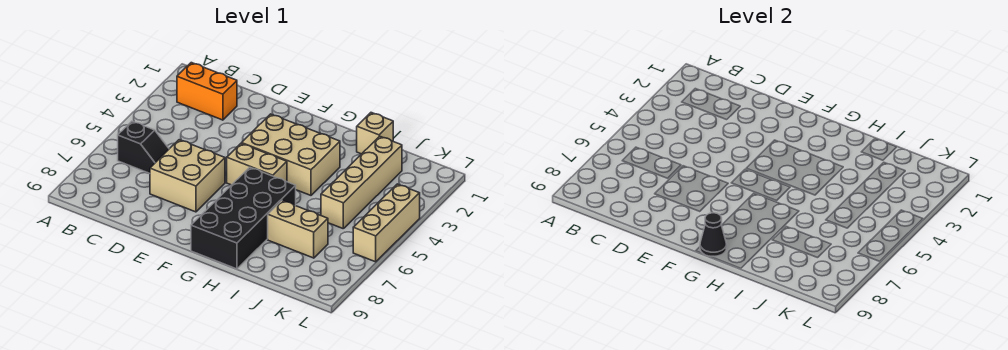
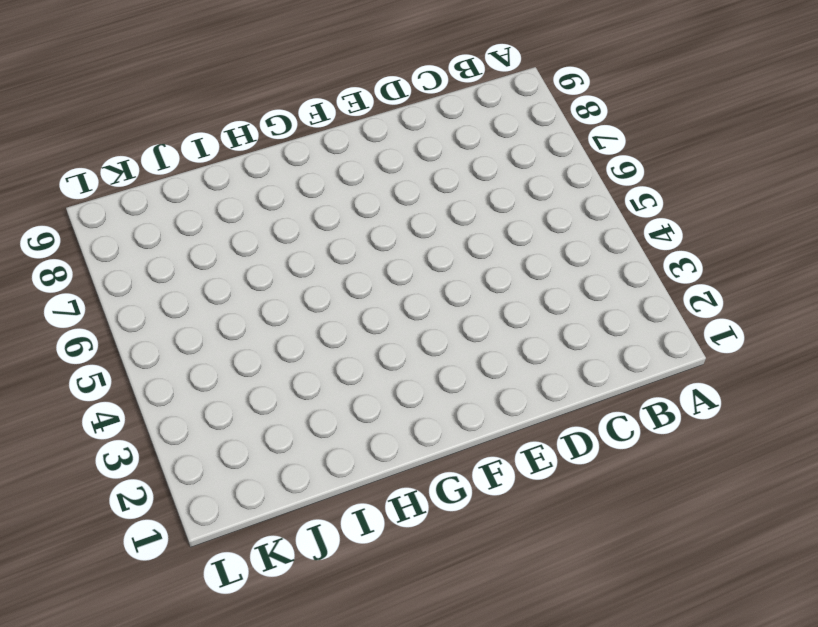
none -> orange brick B2:C2 level 1
none -> black slope B6:C6 level 1 top B

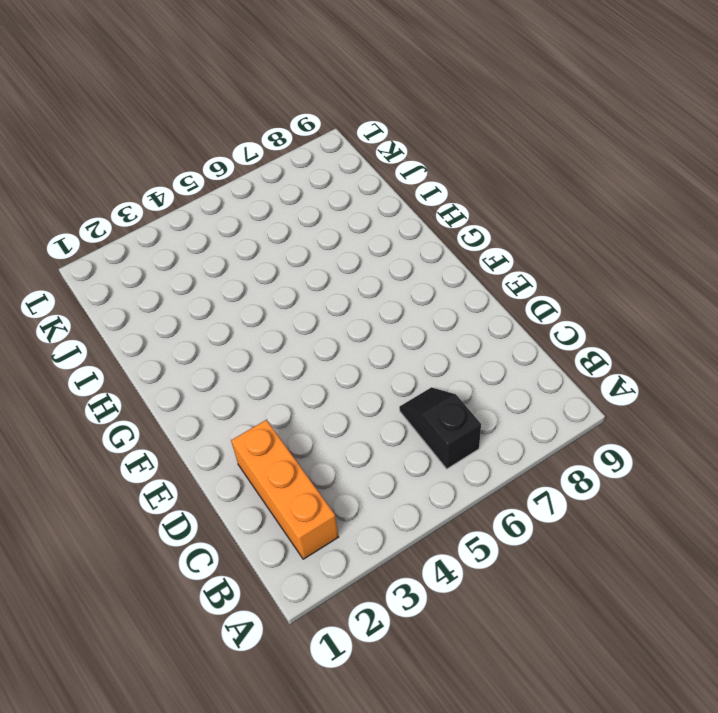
orange brick B2:D2 level 1 -> orange brick B2:C2 level 1
none -> tan brick D6:E7 level 1
none -> tan brick F3:H4 level 1

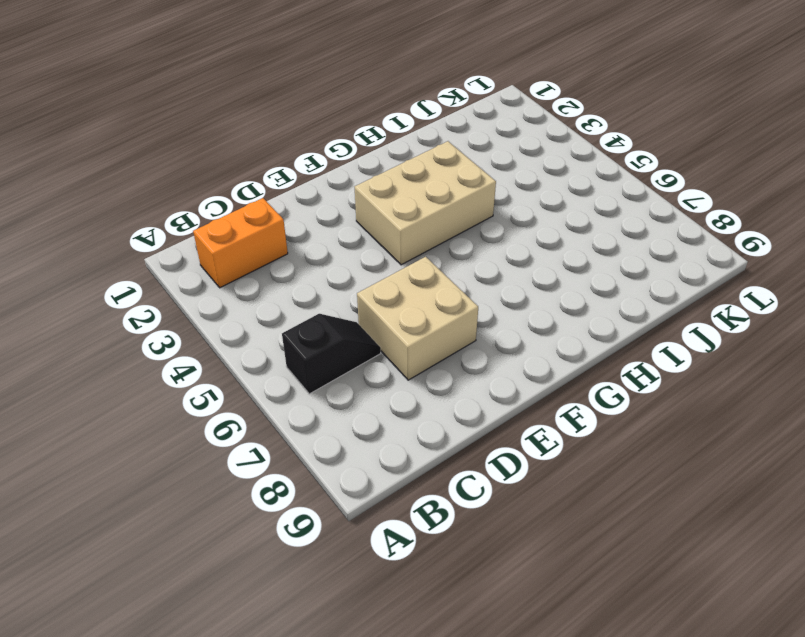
none -> tan brick F5:G5 level 1
none -> black brick G6:H9 level 1

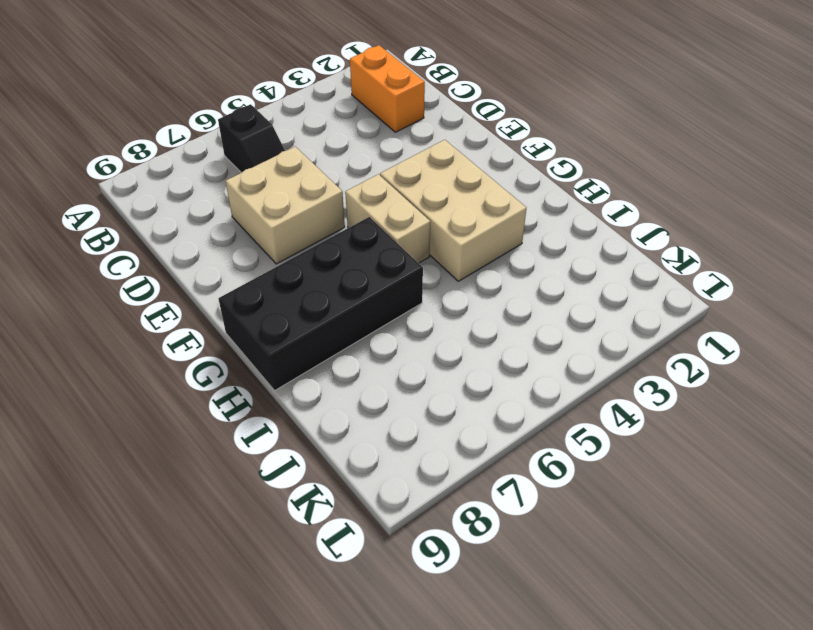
none -> tan brick I1 level 1
none -> tan brick I7:J7 level 1

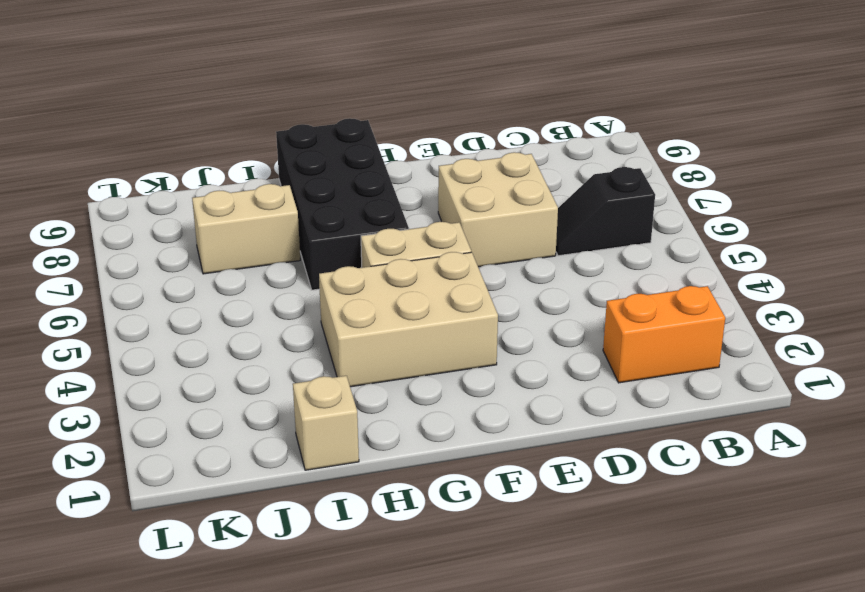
none -> tan brick J2:J5 level 1
none -> tan brick L4:L6 level 1

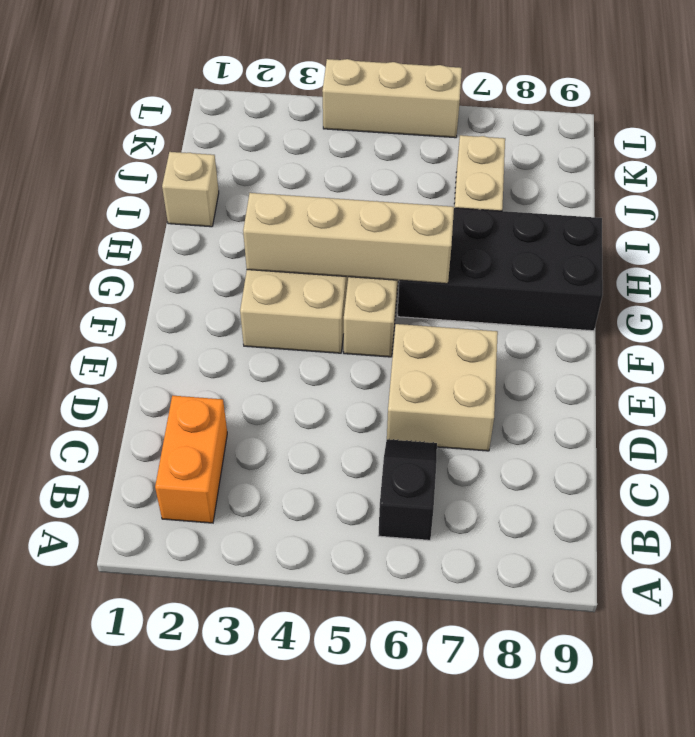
tan brick G3:G6 level 2 -> tan brick J2:J5 level 1
none -> black cone G9 level 2

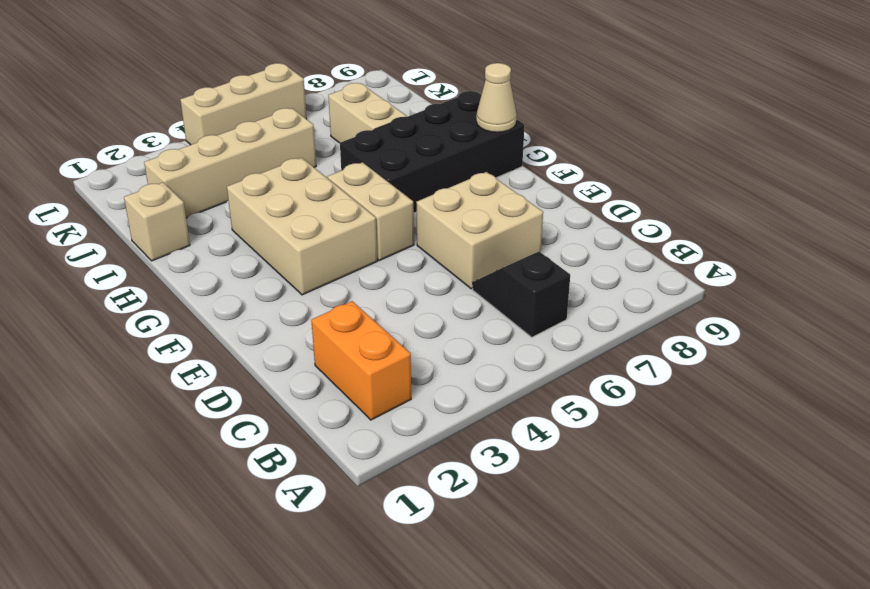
tan cone G9 level 2 -> black cone G9 level 2

